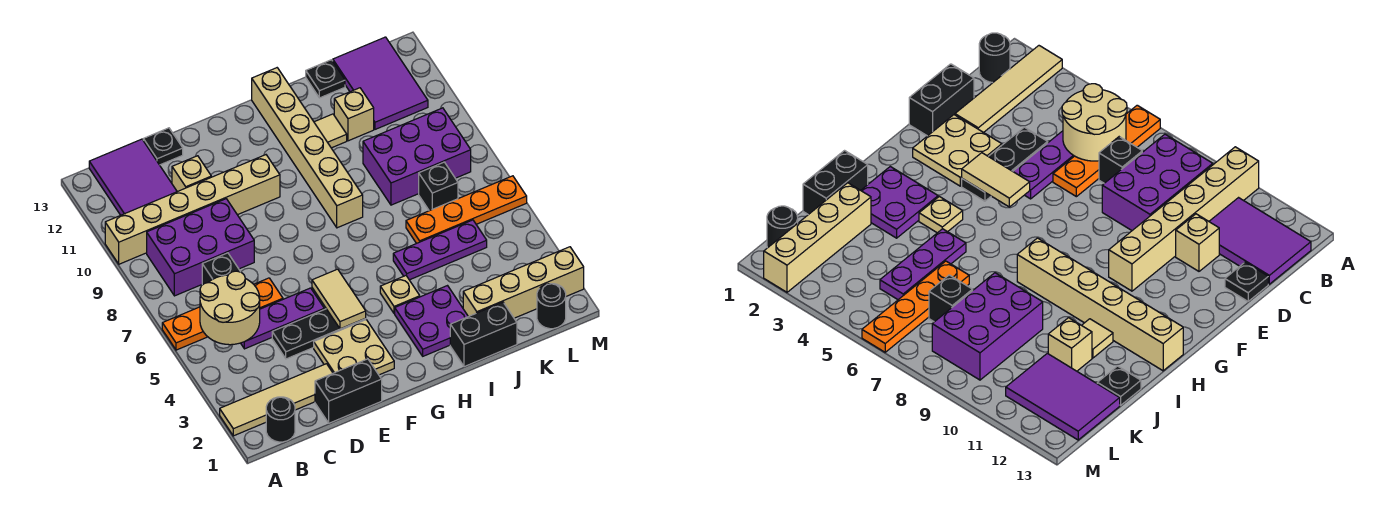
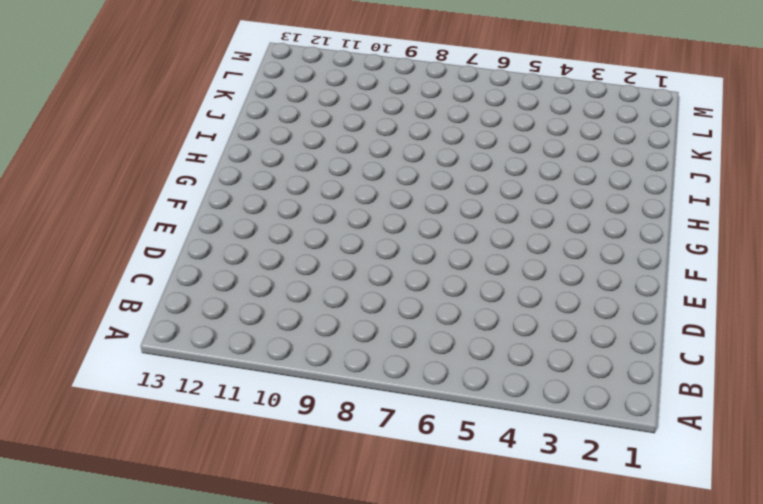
none -> tan tile A2:D2 level 1
none -> orange plate A6:D6 level 1
none -> tan brick A10:F10 level 1

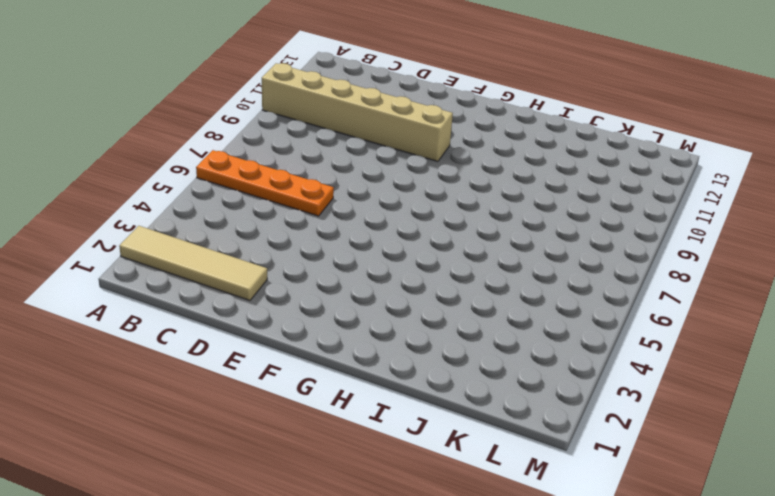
none -> black round brick B1 level 1
none -> purple brick B8:D9 level 1
none -> purple tile B11:C13 level 1

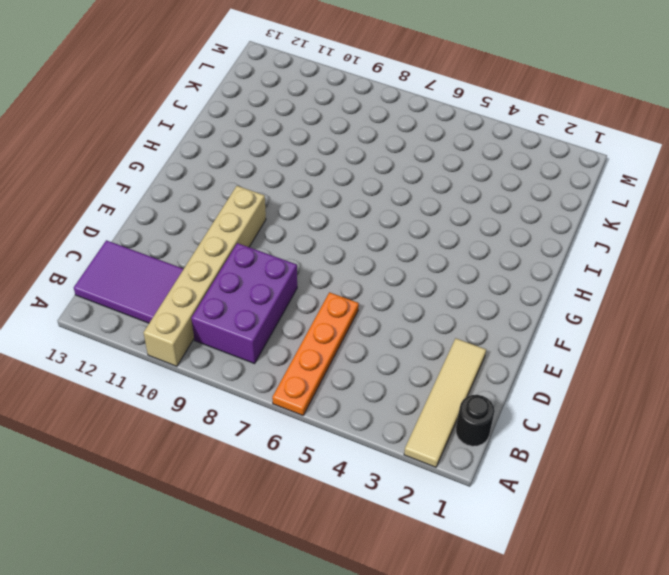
none -> purple plate C5:E5 level 1
none -> black brick C7 level 1
none -> black brick D1:E1 level 1

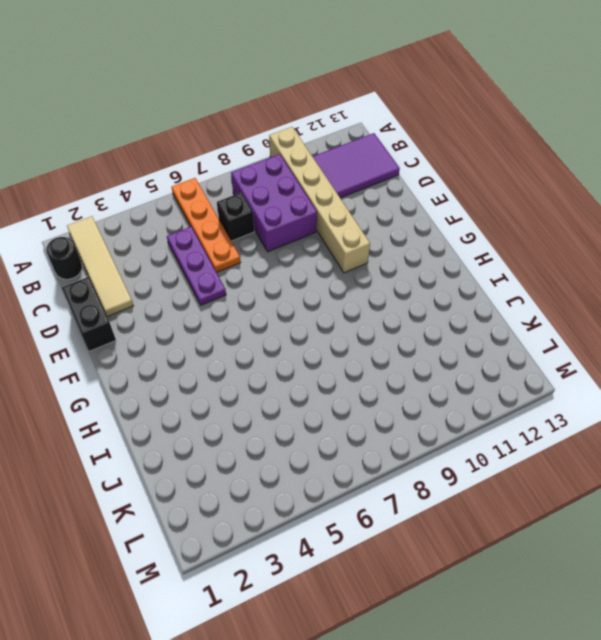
none -> black plate D4:F4 level 1
none -> tan brick D11 level 1
none -> black plate D13 level 1

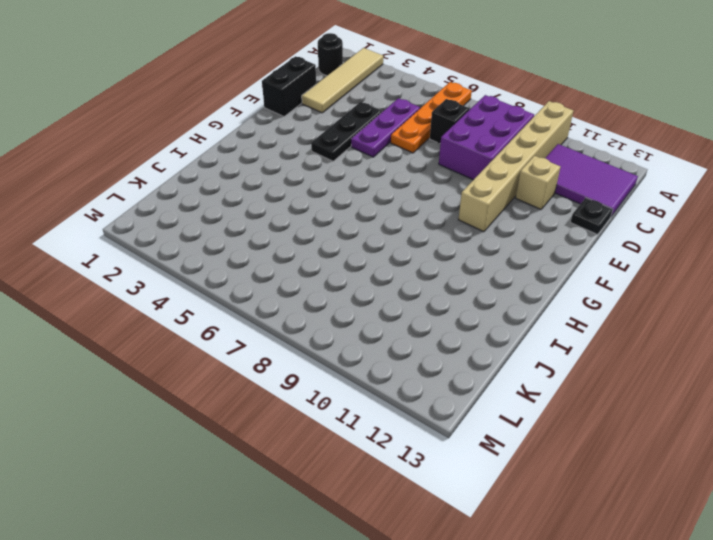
none -> tan plate E2:F3 level 1
none -> purple plate H2:I3 level 1
none -> tan plate H4 level 1

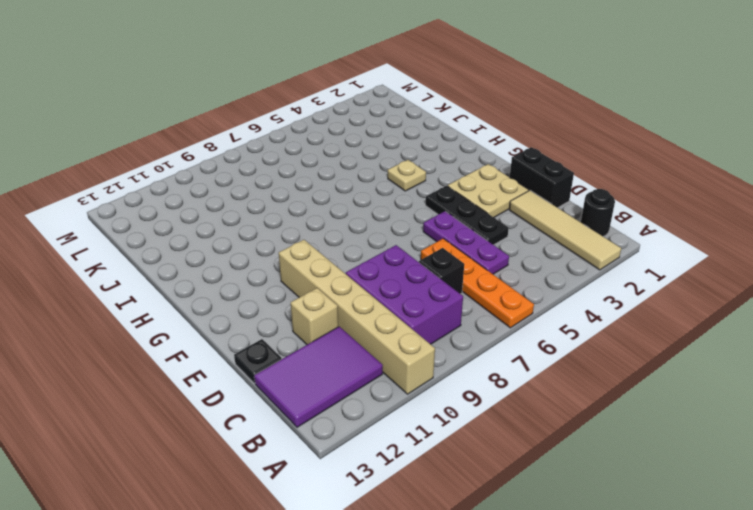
none -> purple plate H2:I3 level 1
none -> tan brick H8:H13 level 1
none -> black brick I1:J1 level 1

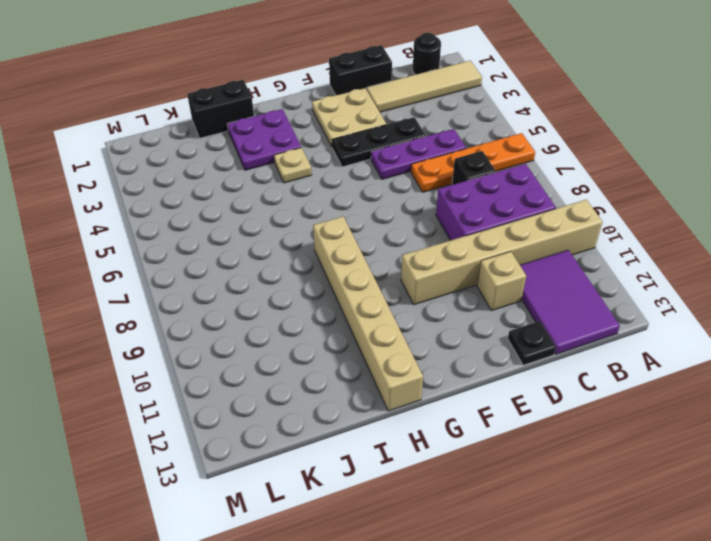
none -> purple plate I5:K5 level 1
none -> tan tile I11 level 1
none -> tan brick J2:M2 level 1

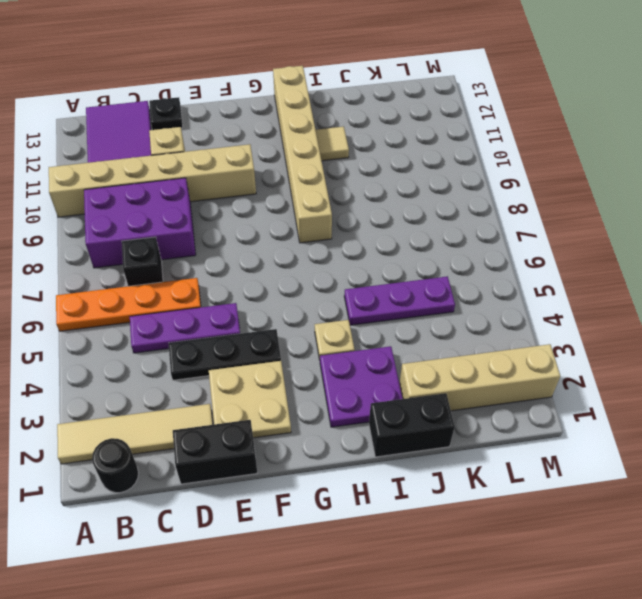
none -> orange plate J6:M6 level 1
none -> purple brick J8:L9 level 1
none -> tan brick J11 level 1

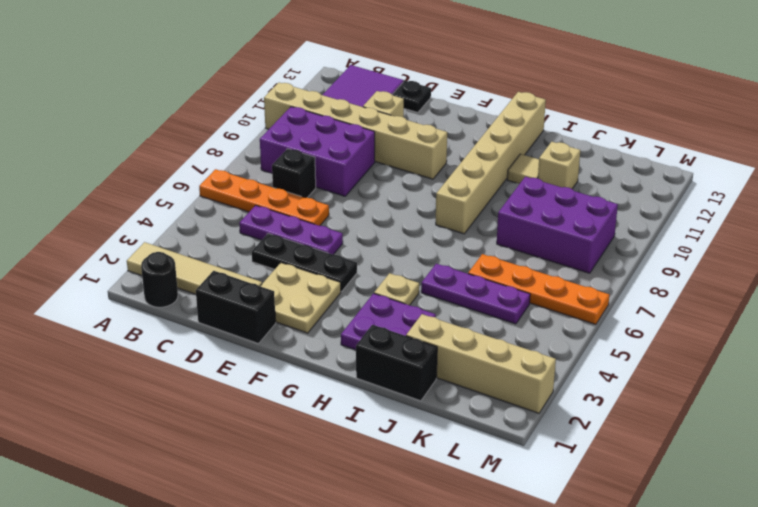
none -> black plate J13 level 1
none -> black brick K7 level 1
none -> purple tile K11:L13 level 1

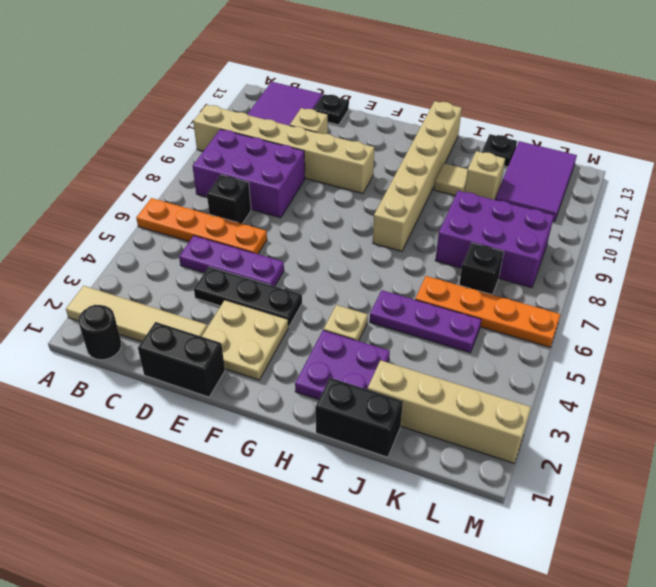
none -> black round brick L1 level 1
none -> tan round brick B5:C6 level 2
none -> tan tile F4:F5 level 2

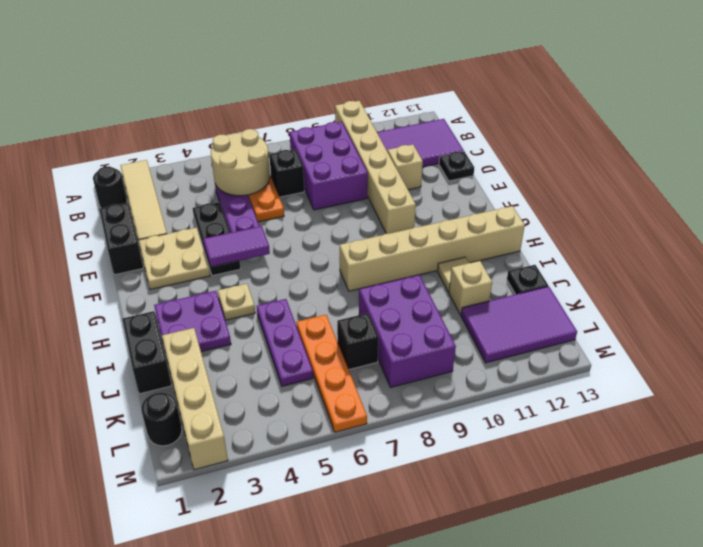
purple tile F4:F5 level 2 -> tan tile F4:F5 level 2

